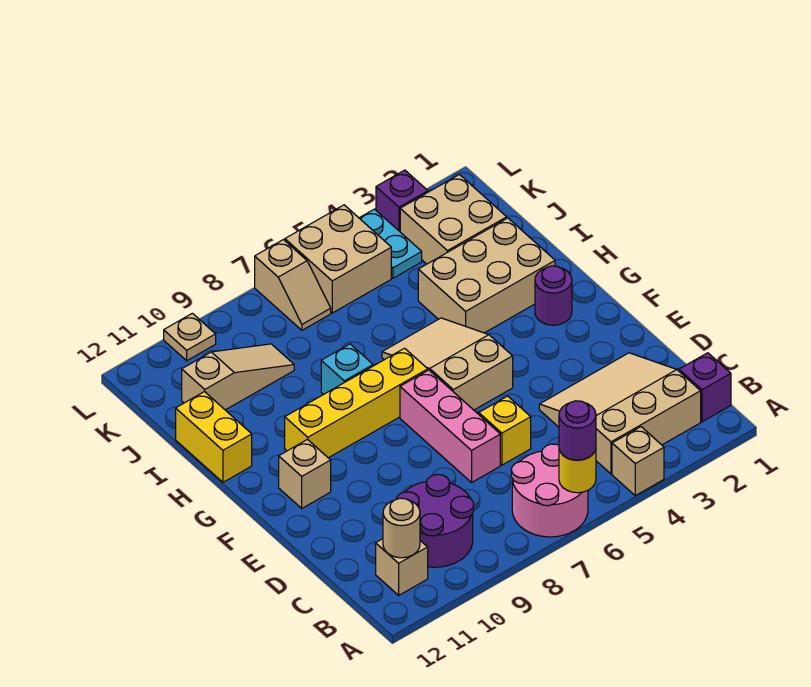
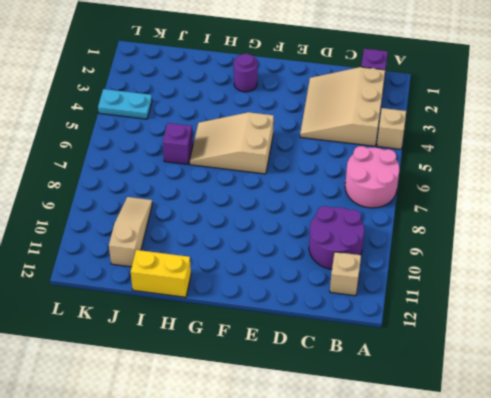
purple brick I6 level 1 -> purple brick L3 level 1
none -> yellow brick D6 level 1
none -> pink brick D7:F7 level 1
none -> tan brick F11 level 1

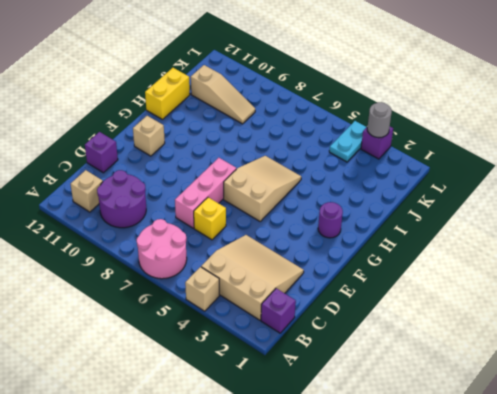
purple brick D12 level 1 -> none
grey round brick L3 level 2 -> none
none -> yellow brick G7:G10 level 1
none -> tan brick H2:I4 level 1
none -> cyan brick H8 level 1

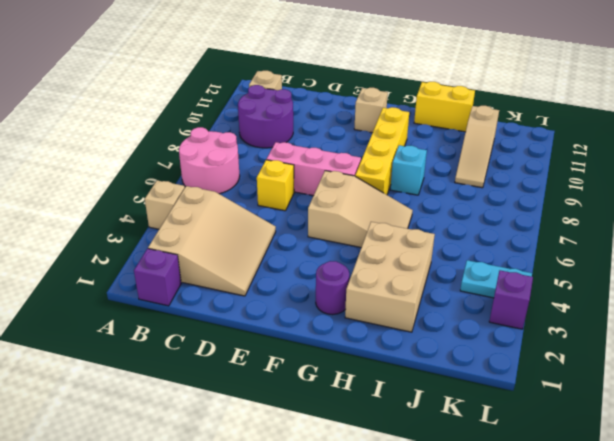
none -> tan brick J2:K3 level 1
none -> tan brick K5:L6 level 1
none -> tan slope K7:L7 level 1 top L

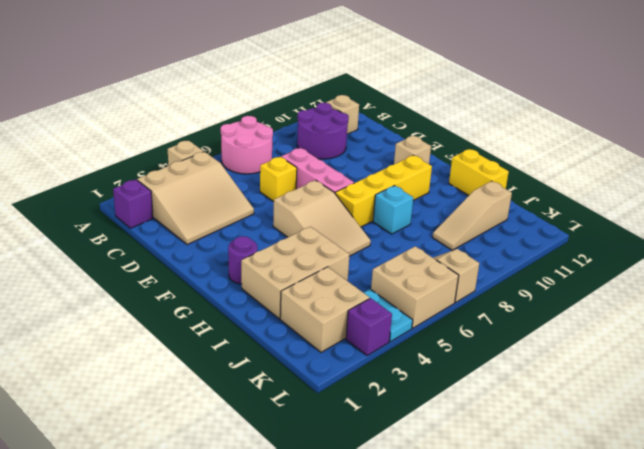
none -> tan plate L10 level 1
none -> yellow round brick A6 level 2
none -> tan round brick B11 level 2

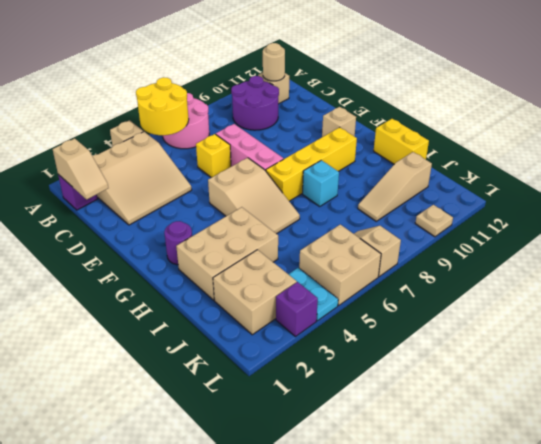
yellow round brick A5:B6 level 2 -> yellow round brick A6 level 2
tan slope B1:C1 level 2 top B -> none
none -> purple round brick A6 level 3

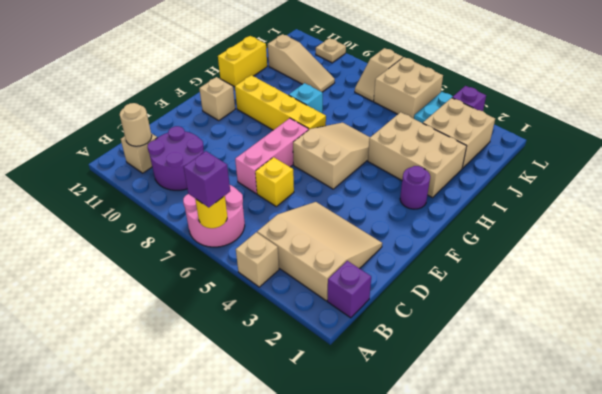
purple brick A6 level 3 -> purple round brick A6 level 3

